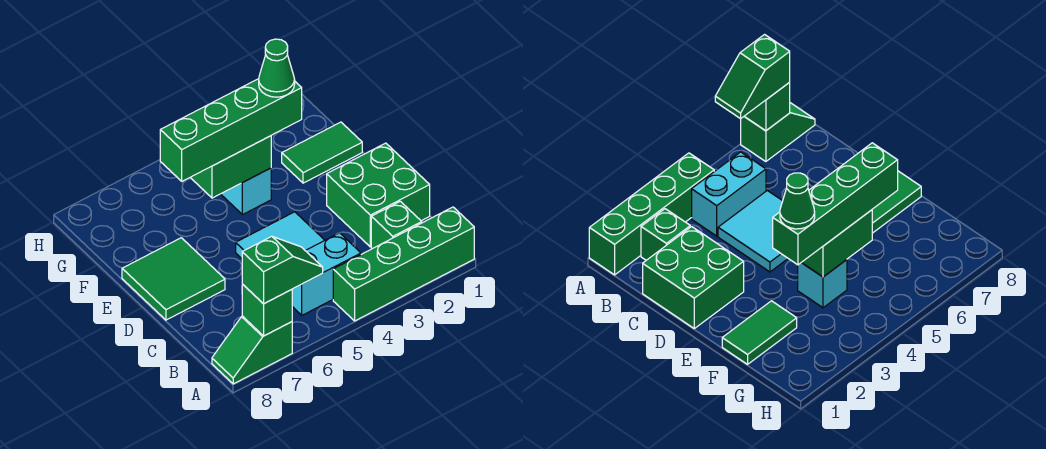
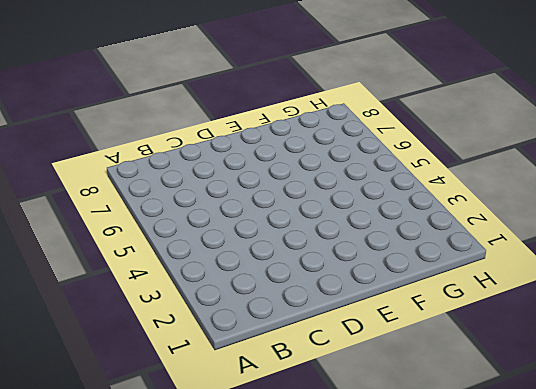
none -> green brick A1:A4 level 1
none -> green slope A7:A8 level 1 top 7
none -> green brick B2 level 1

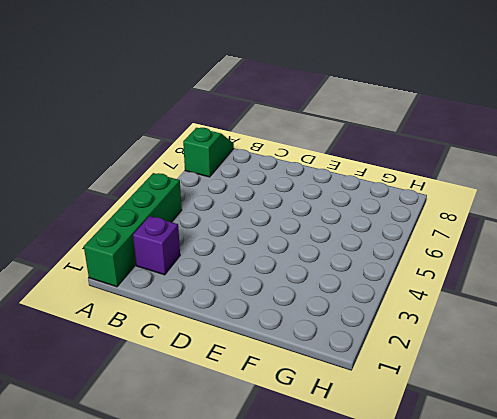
purple brick B2 level 1 -> green brick B2 level 1
none -> cyan brick B4:B5 level 1
none -> green brick C1:D2 level 1
none -> cyan tile C4:D5 level 1

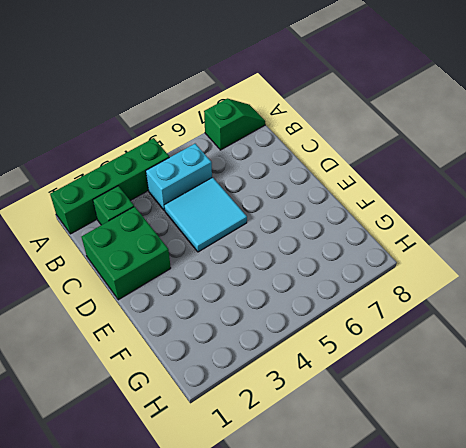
none -> green tile D7:E8 level 1
none -> green tile F1:F2 level 1
none -> cyan brick F4 level 1

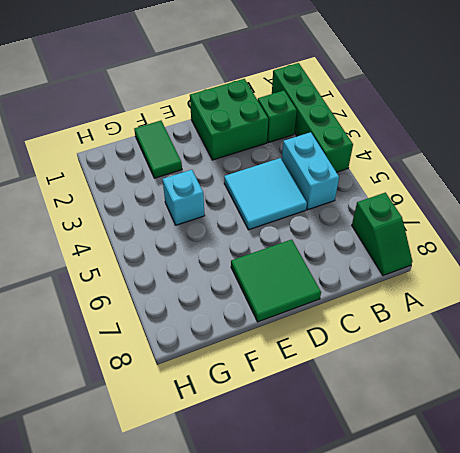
none -> green brick A7 level 2
none -> green brick F4:F5 level 2
none -> green slope A6:A7 level 3 top 7

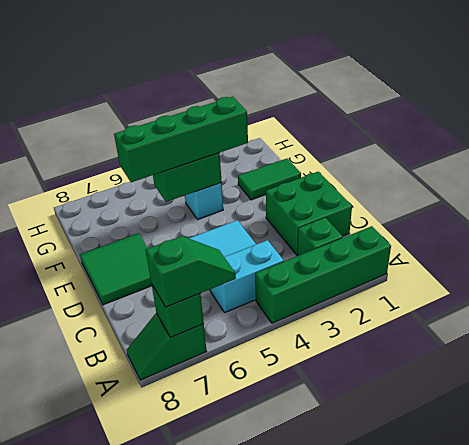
none -> green cone F3 level 4

